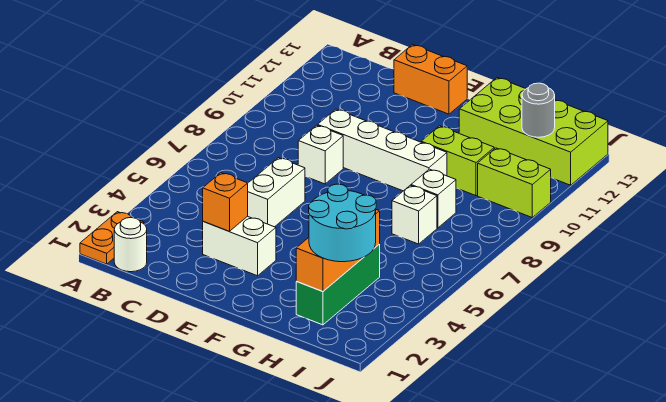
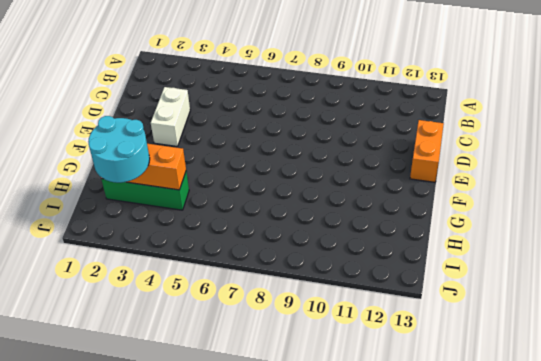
none -> orange plate A1:A2 level 1
none -> white round brick B1 level 1
none -> white brick D5:D6 level 1

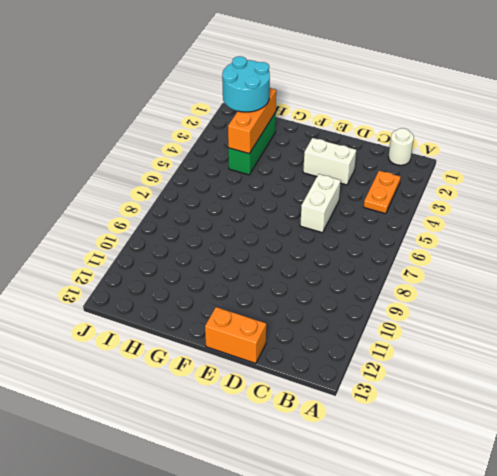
orange plate B3:B4 level 1 -> orange plate A1:A2 level 1
none -> white brick D8 level 1
none -> white brick D9:G9 level 1
none -> lime brick G10:H10 level 1

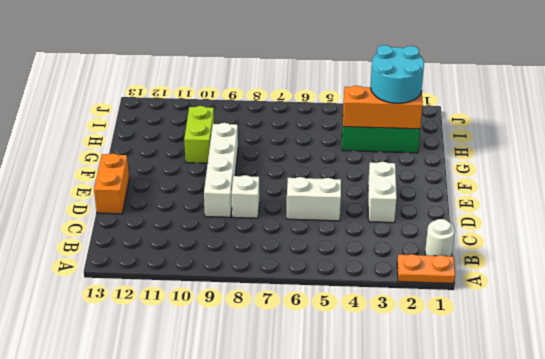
none -> lime brick G12:J13 level 1
none -> white brick H7 level 1
none -> white brick H8 level 1

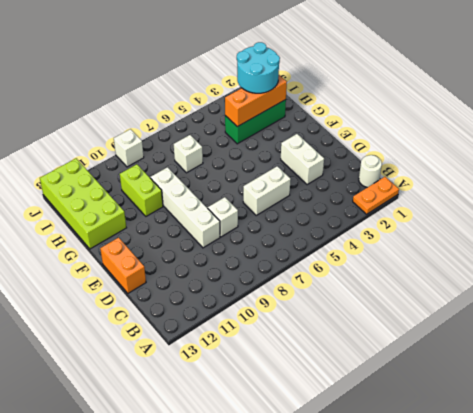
white brick J9 level 1 -> white brick H8 level 1
none -> lime brick I10:J10 level 1
none -> orange brick D3 level 2
none -> grey round brick I12 level 2

